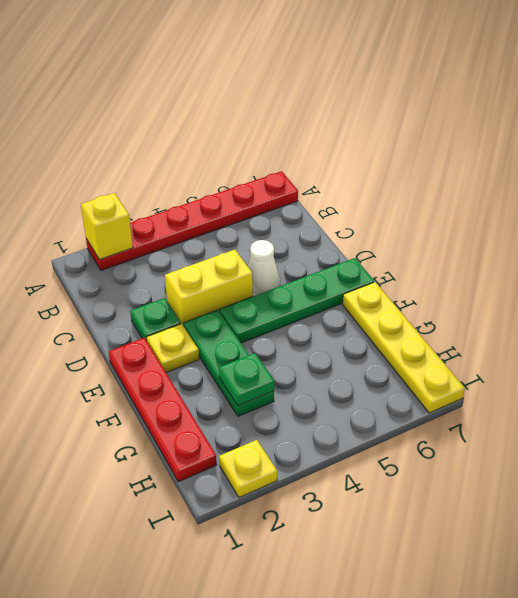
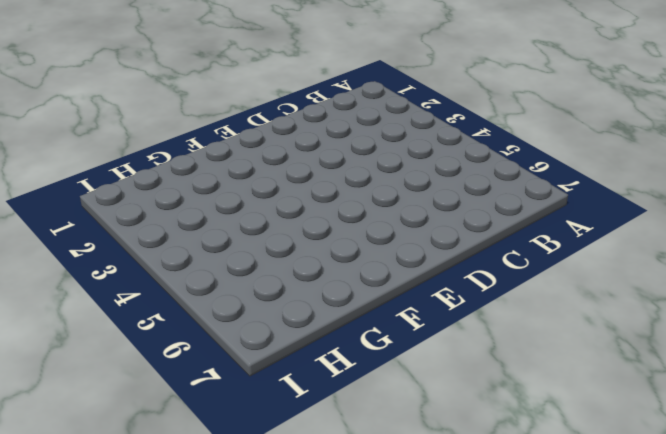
none -> red plate A2:A7 level 1
none -> green plate D2 level 1
none -> yellow brick D3:D4 level 1

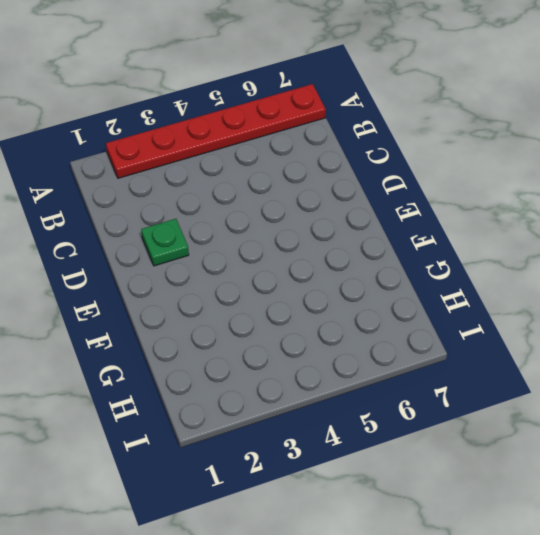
none -> yellow brick D3:D4 level 1
none -> white cone D5 level 1
none -> red plate E1:H1 level 1

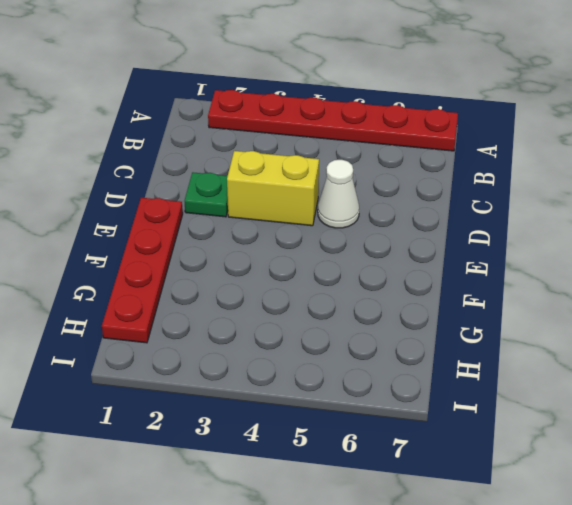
none -> yellow plate E2 level 1
none -> green plate E3:G3 level 1
none -> green plate E4:E7 level 1

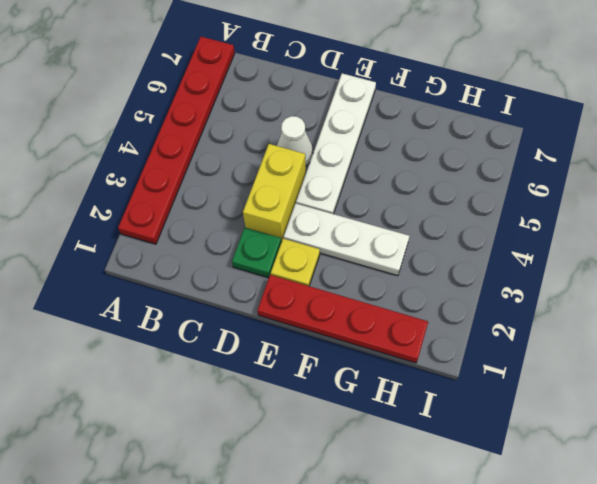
white plate E3:G3 level 1 -> green plate E3:G3 level 1
white plate E4:E7 level 1 -> green plate E4:E7 level 1
none -> yellow plate F7:I7 level 1
none -> yellow plate I2 level 1
none -> yellow brick A2 level 2

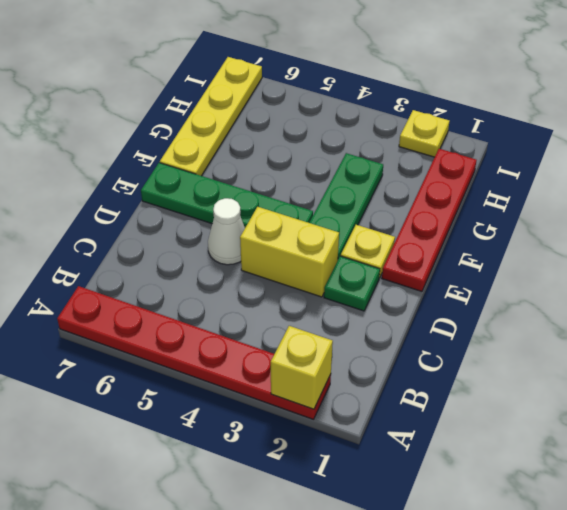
none -> green plate G3 level 2

